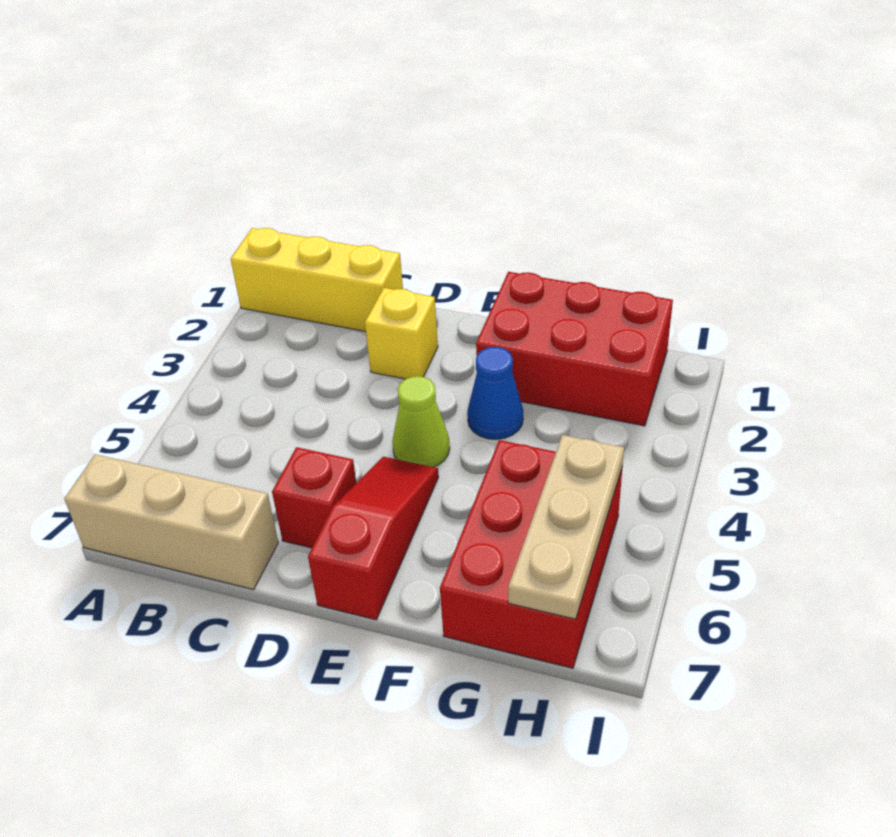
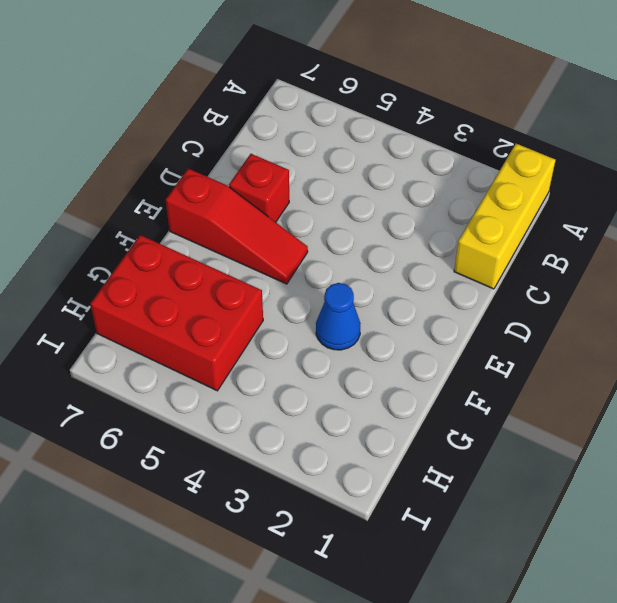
none -> tan brick A7:C7 level 1
none -> yellow brick D2 level 1

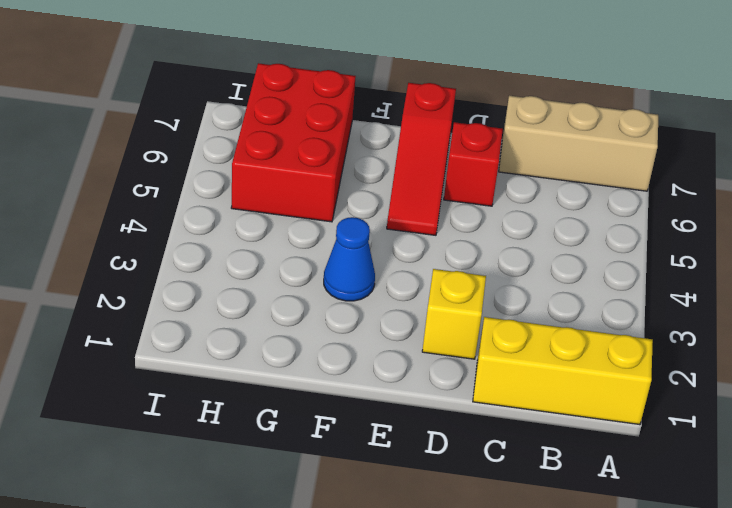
none -> lime cone E4 level 1
none -> red brick F1:H2 level 1

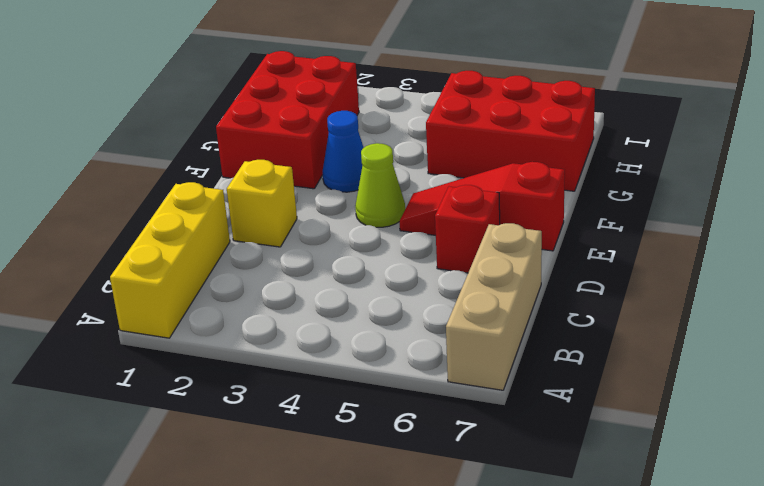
none -> tan plate H5:H7 level 2

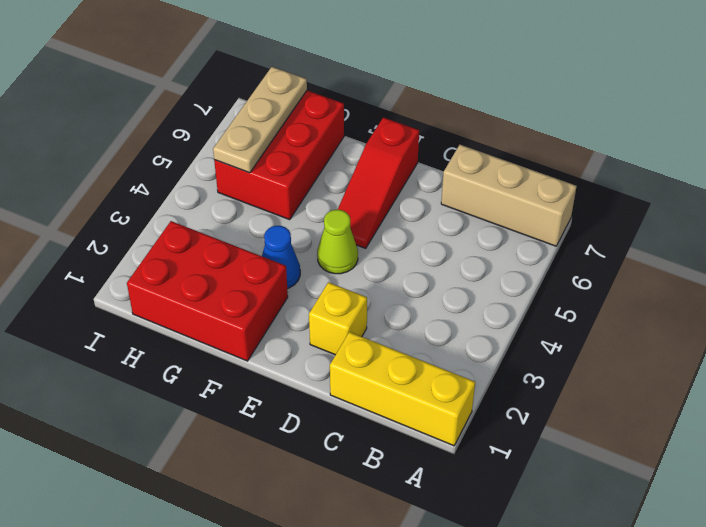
none -> red brick D6 level 1

